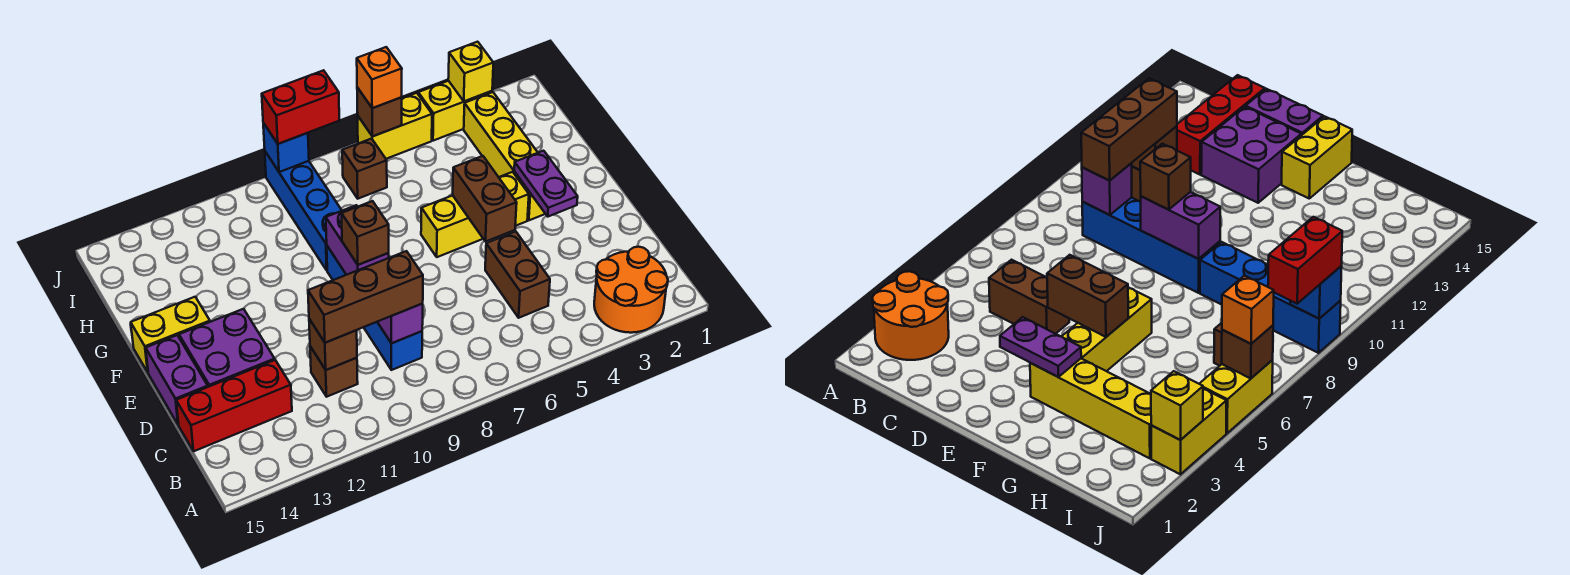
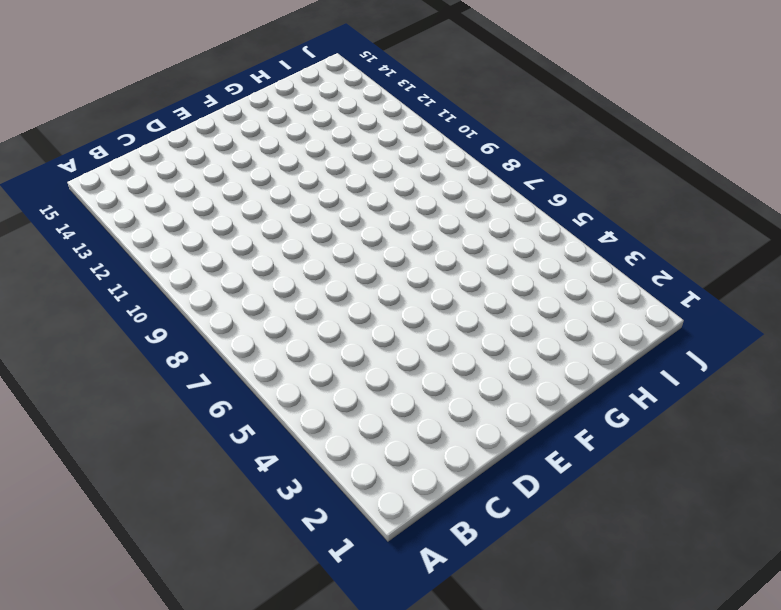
none -> orange round brick A2:B3 level 1
none -> brown brick C5:D5 level 1
none -> blue brick C9:F9 level 1

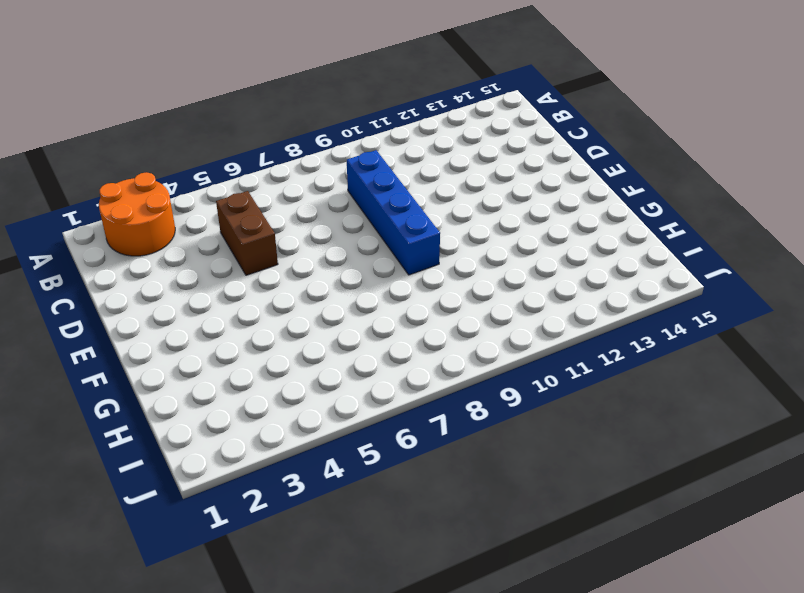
none -> brown brick C11 level 1
none -> red brick C13:C15 level 1
none -> purple brick D13:E14 level 1

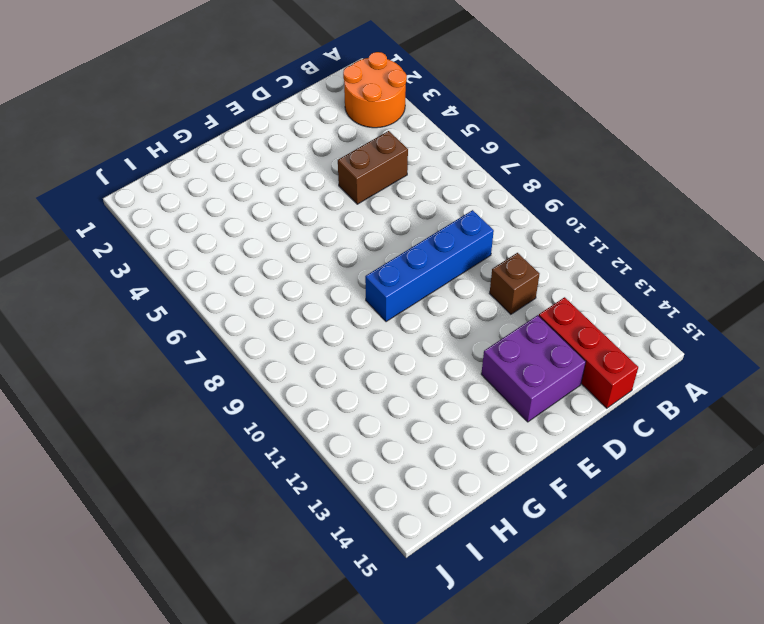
none -> purple brick D15:E15 level 1
none -> yellow brick F3:I3 level 1
none -> yellow brick F4:F6 level 1

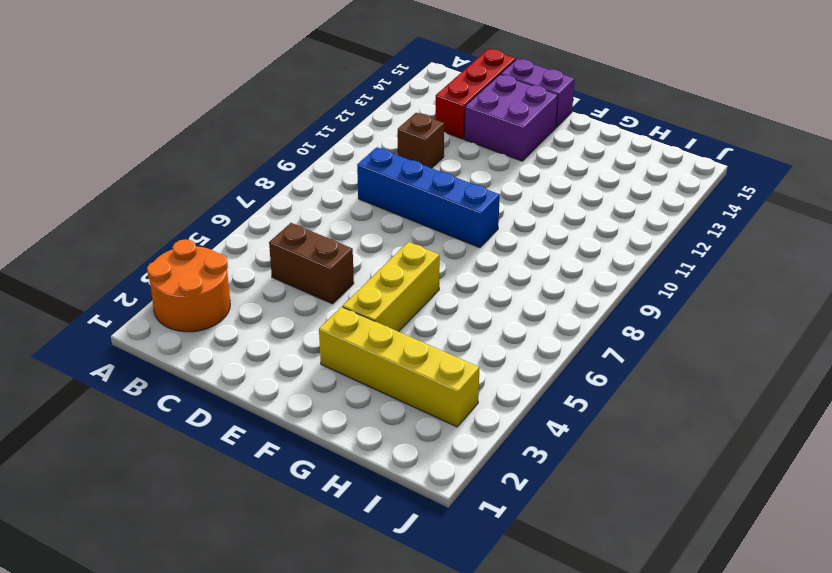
none -> yellow brick F14:F15 level 1
none -> blue brick G9:J9 level 1
none -> brown brick I7 level 1

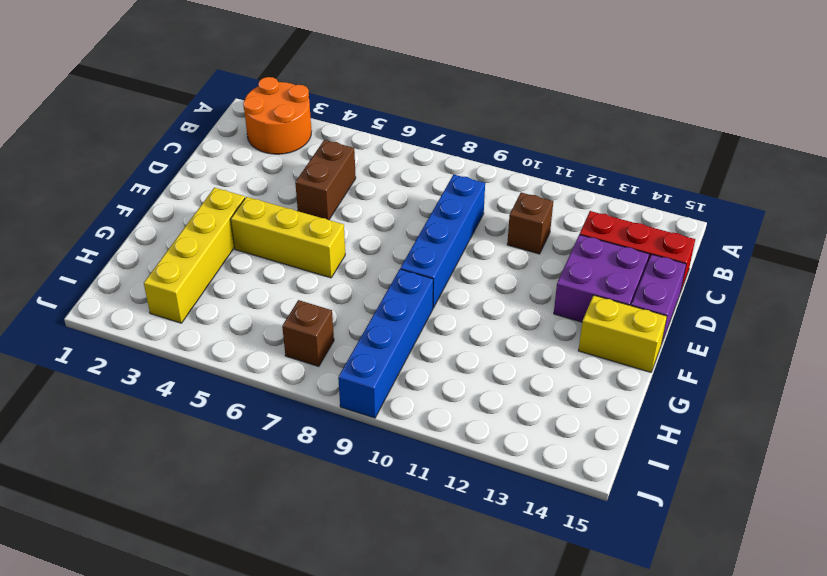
none -> yellow brick J3:J4 level 1
none -> yellow brick J5:J6 level 1
none -> purple brick C9 level 2

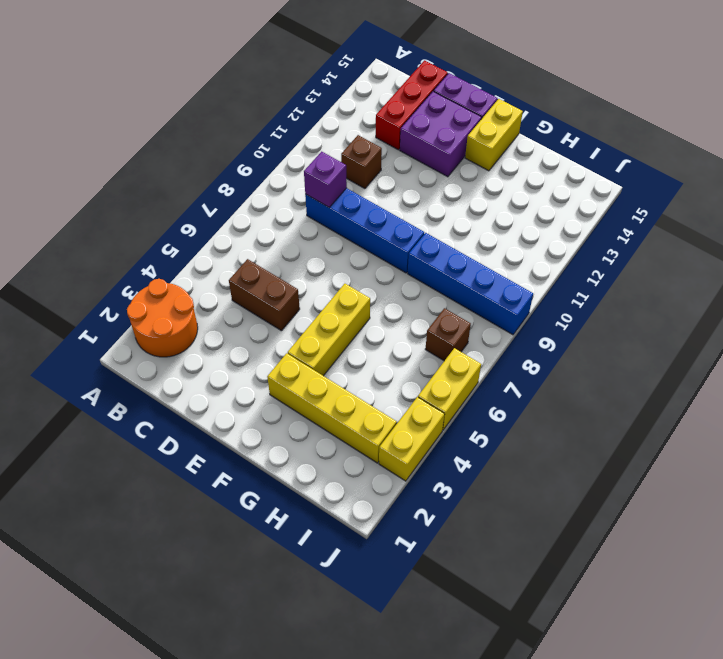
none -> brown brick C11 level 2
none -> purple plate E3:F3 level 2
none -> brown brick E5:F5 level 2

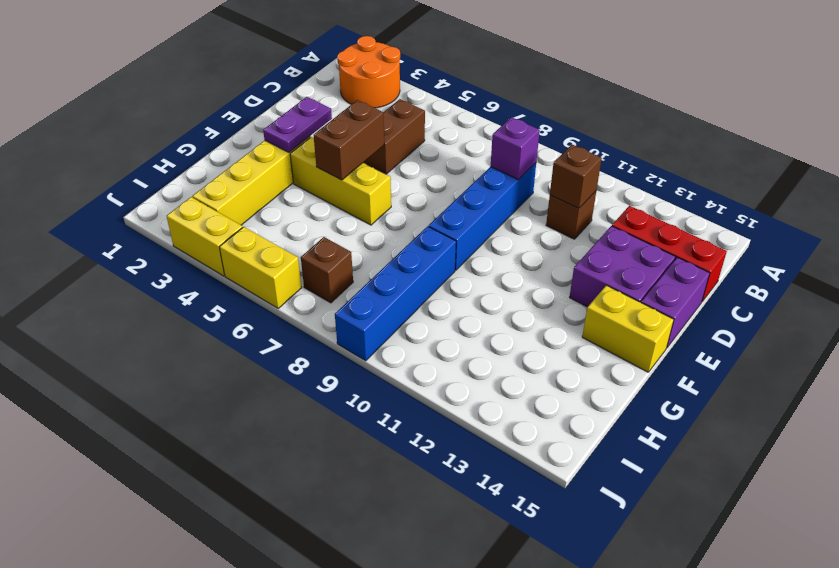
none -> purple brick E9:F9 level 2
none -> yellow brick J3 level 2
none -> brown brick J6 level 2

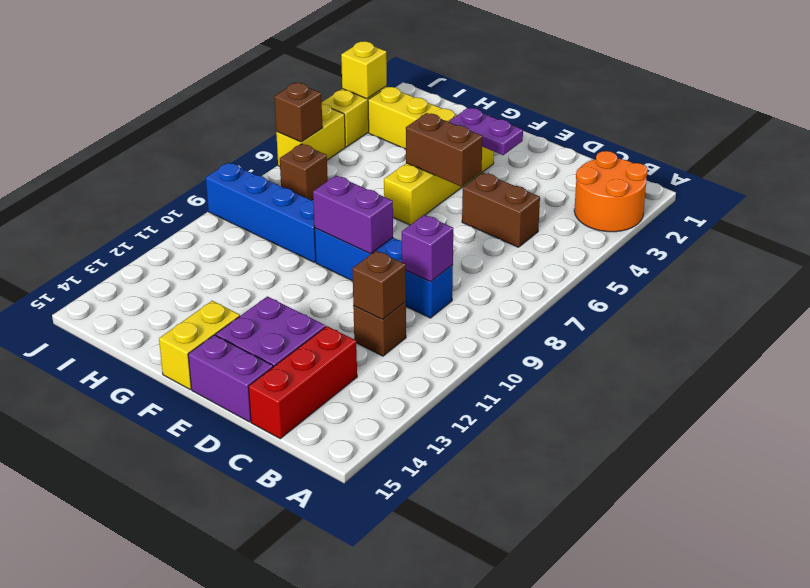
none -> blue brick J9 level 2
none -> brown brick C9:C11 level 3
none -> brown brick E9 level 3

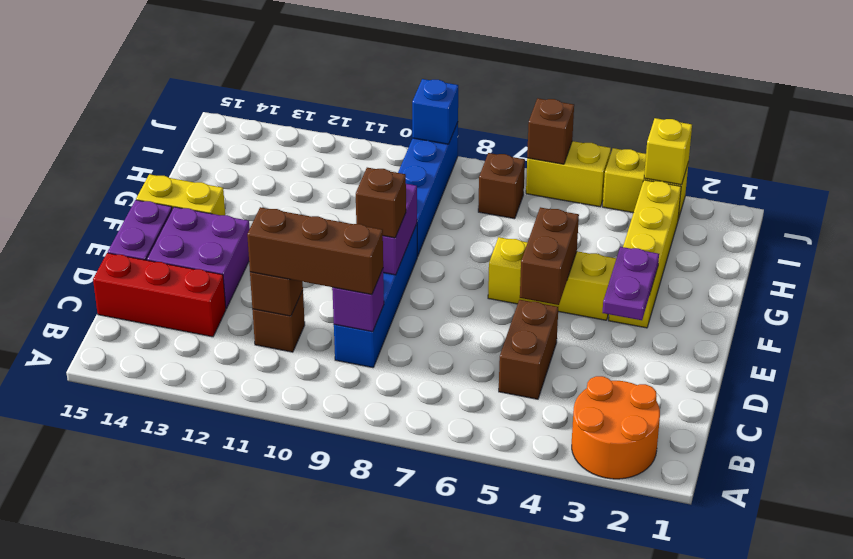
none -> orange brick J6 level 3
none -> red brick J8:J9 level 3

